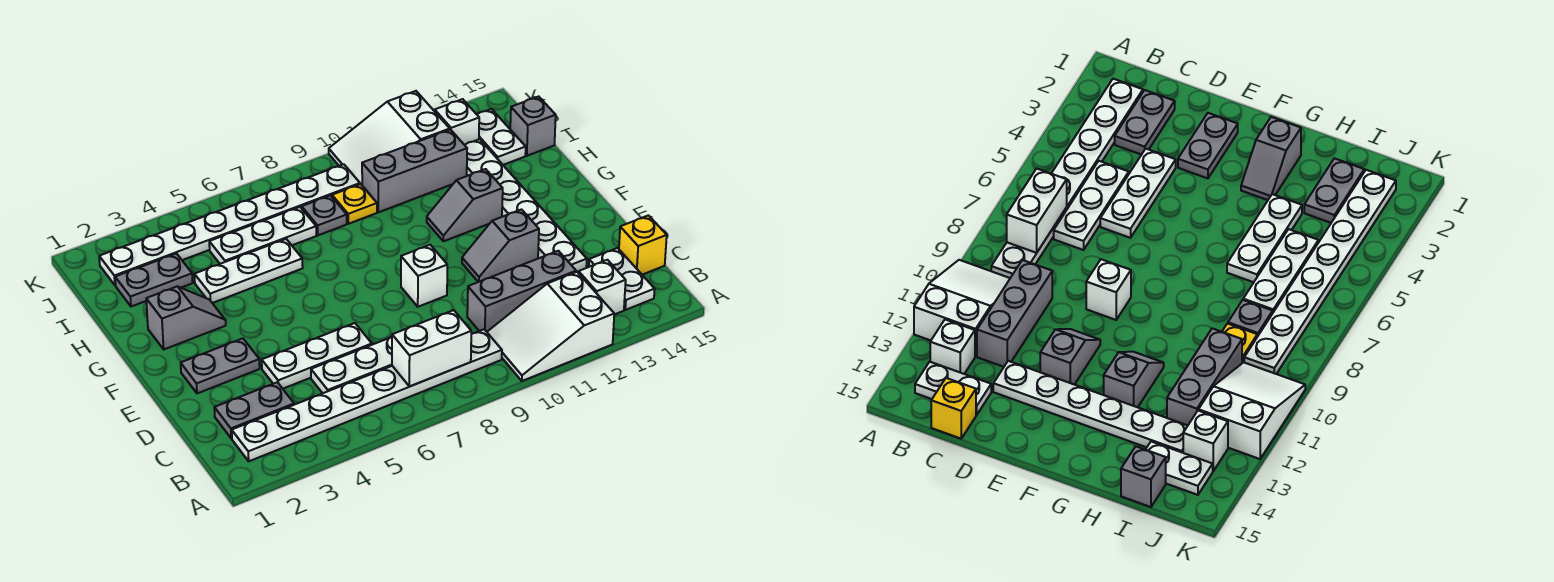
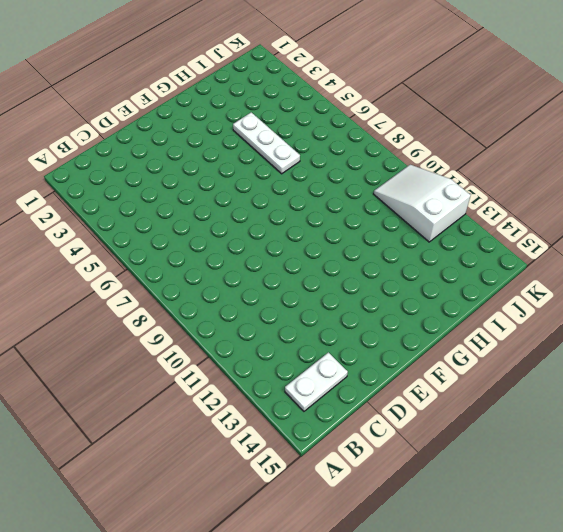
none -> white slope A10:B12 level 1 top 12
none -> white plate B2:B9 level 1
none -> white brick B13 level 1

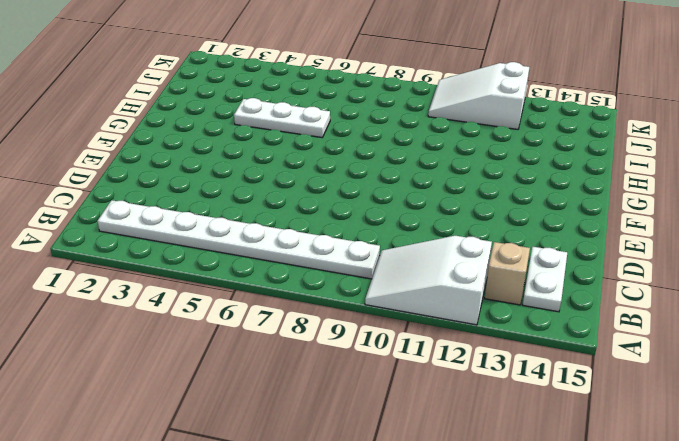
tan brick B13 level 1 -> white brick B13 level 1
none -> grey plate C2:C3 level 1
none -> white plate C5:C7 level 1
none -> grey brick C10:C12 level 1

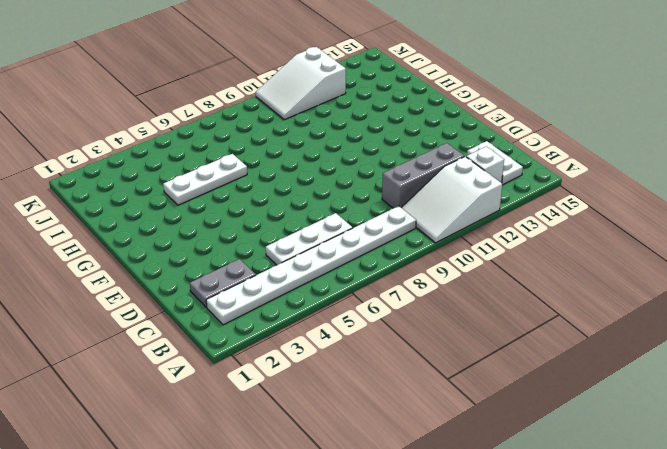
none -> yellow brick C15 level 1
none -> white plate D4:D6 level 1
none -> white plate D13:I13 level 1

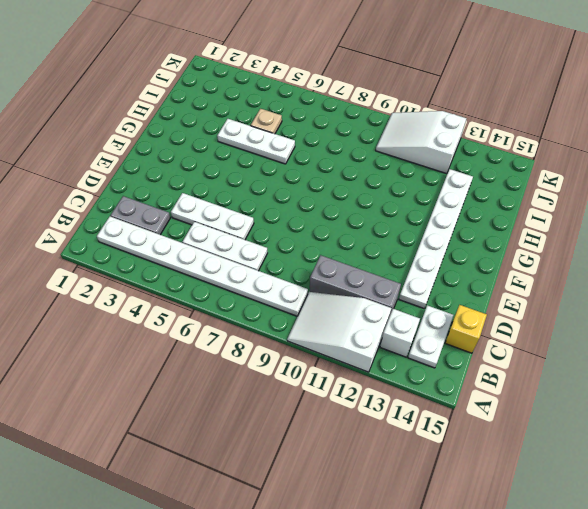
tan plate I5 level 1 -> white plate I5:I7 level 1
none -> grey plate E2:E3 level 1
none -> white brick E9 level 1
none -> grey slope E11:E12 level 1 top 12

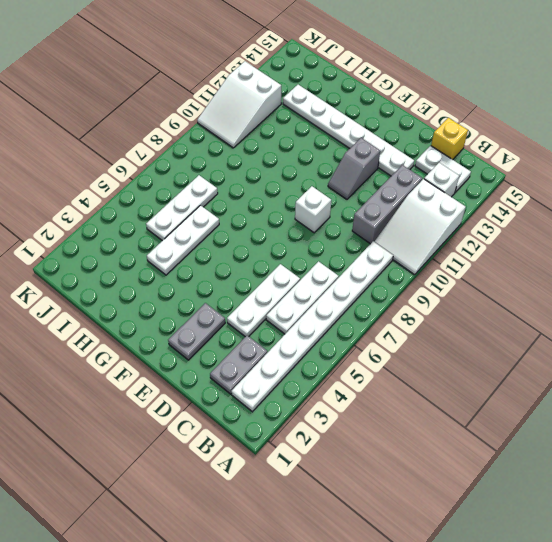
none -> grey slope G2:G3 level 1 top 2
none -> grey slope G11:G12 level 1 top 12
none -> grey plate I2:I3 level 1

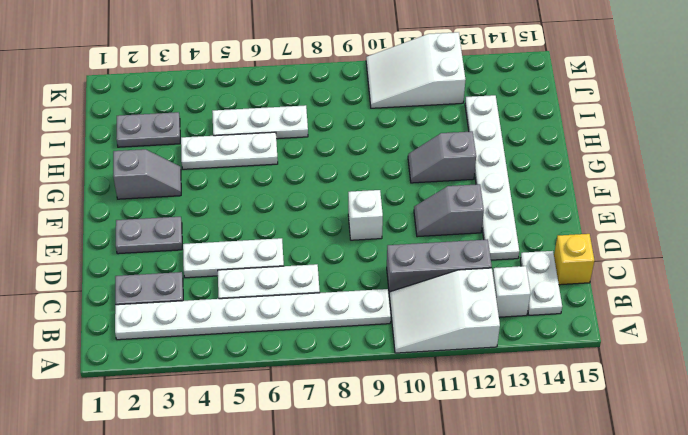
none -> grey plate I8 level 1
none -> yellow plate I9 level 1
none -> grey brick I10:I12 level 1

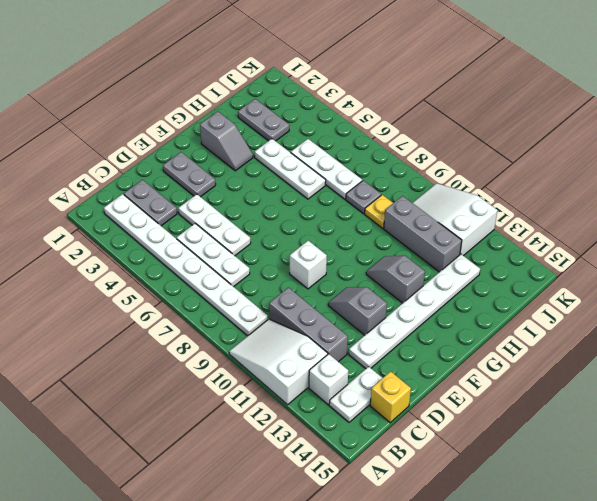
none -> white plate I14:J14 level 1
none -> grey brick I15 level 1
none -> white plate J2:J9 level 1

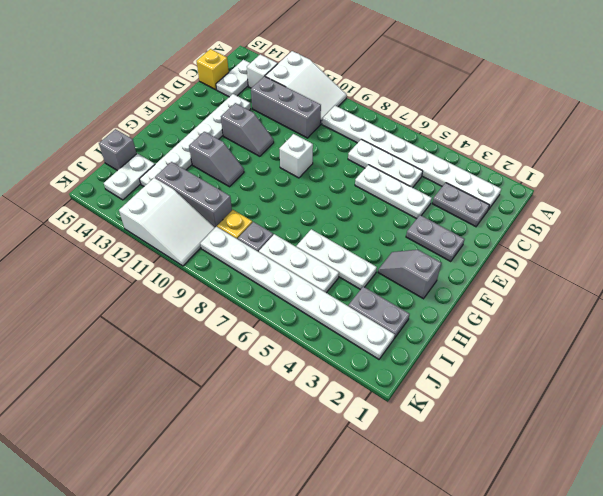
none -> white brick J13 level 1
none -> white brick B7:B8 level 2

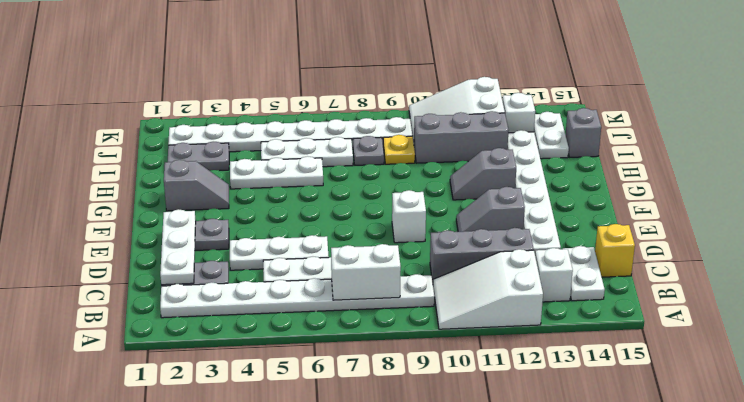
white plate C2:E2 level 2 -> none

